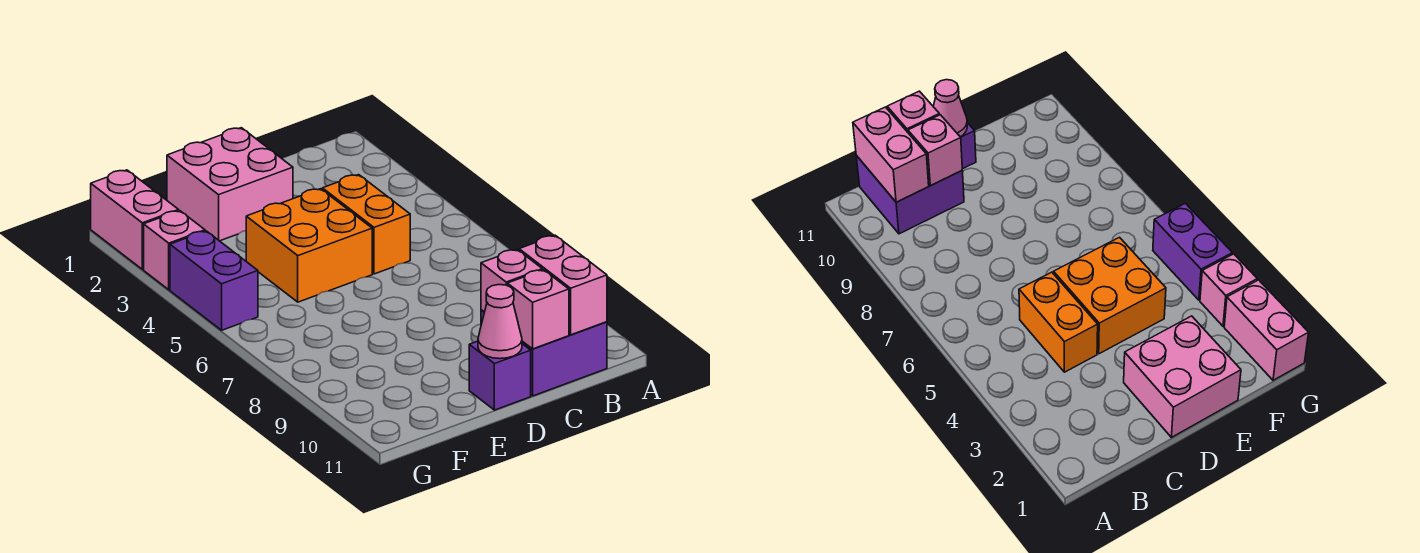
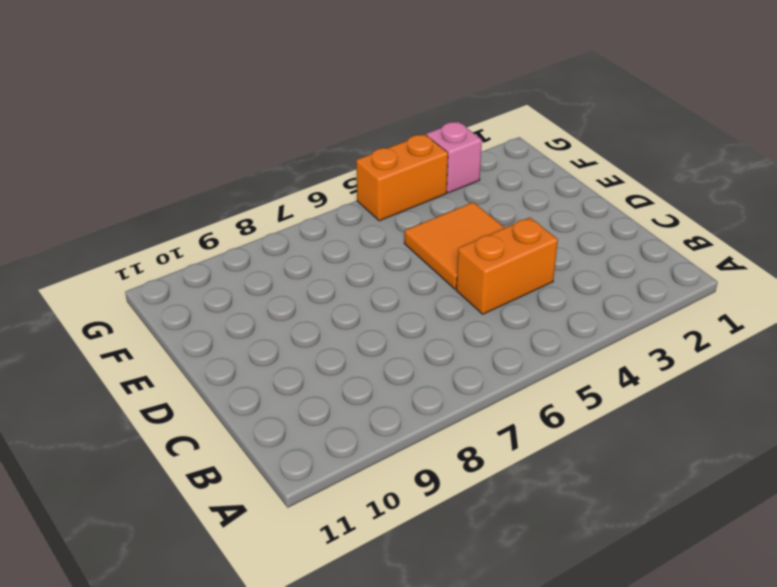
orange tile D4:E5 level 1 -> orange brick D4:E5 level 1
orange brick G4:G5 level 1 -> purple brick G4:G5 level 1
none -> purple brick B10:C11 level 1
none -> pink brick D1:E2 level 1
none -> purple brick D11 level 1

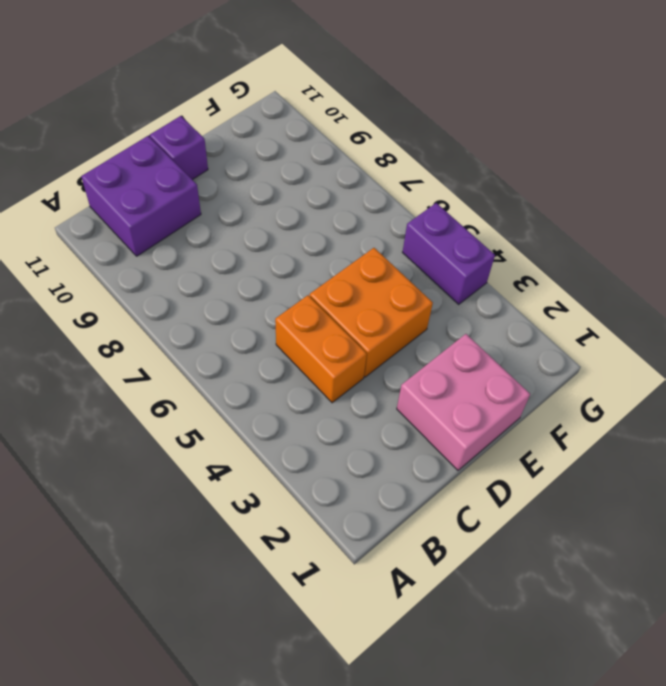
none -> pink brick G1:G2 level 1
none -> pink brick G3 level 1
none -> pink brick B10:B11 level 2

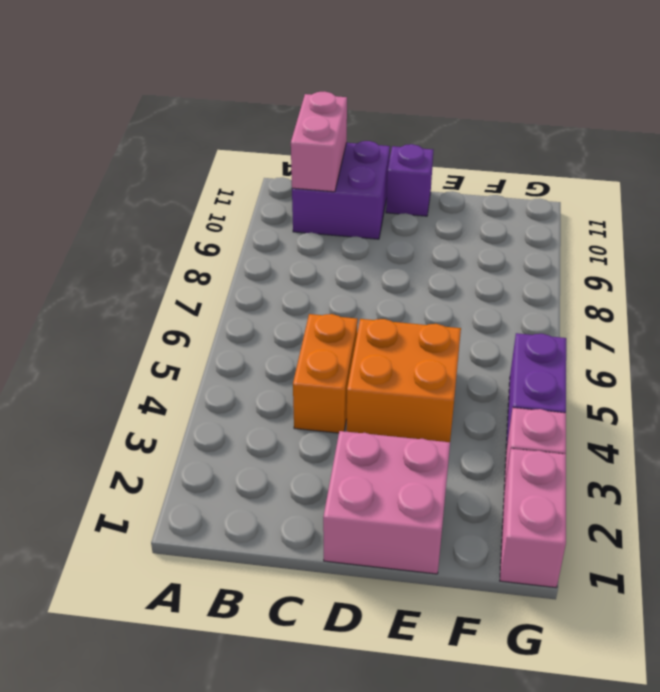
none -> pink brick C10 level 2
none -> pink brick C11 level 2
none -> pink cone D11 level 2

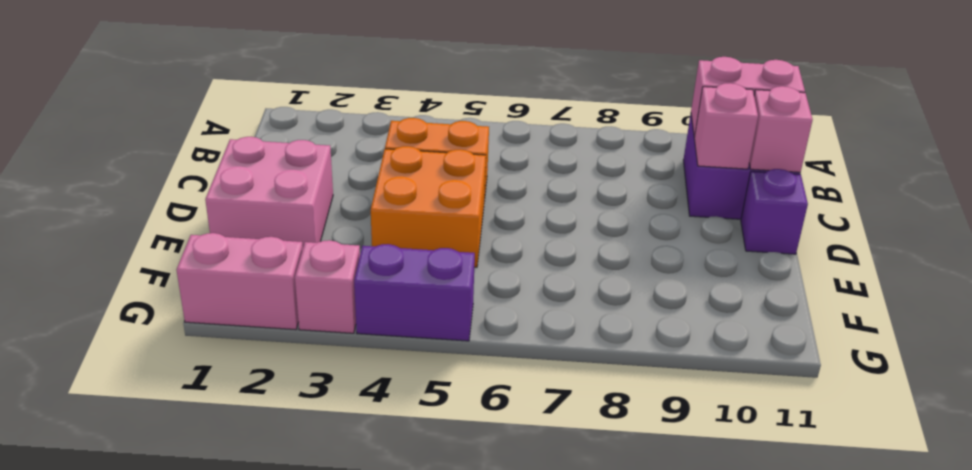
none -> pink cone D11 level 2

